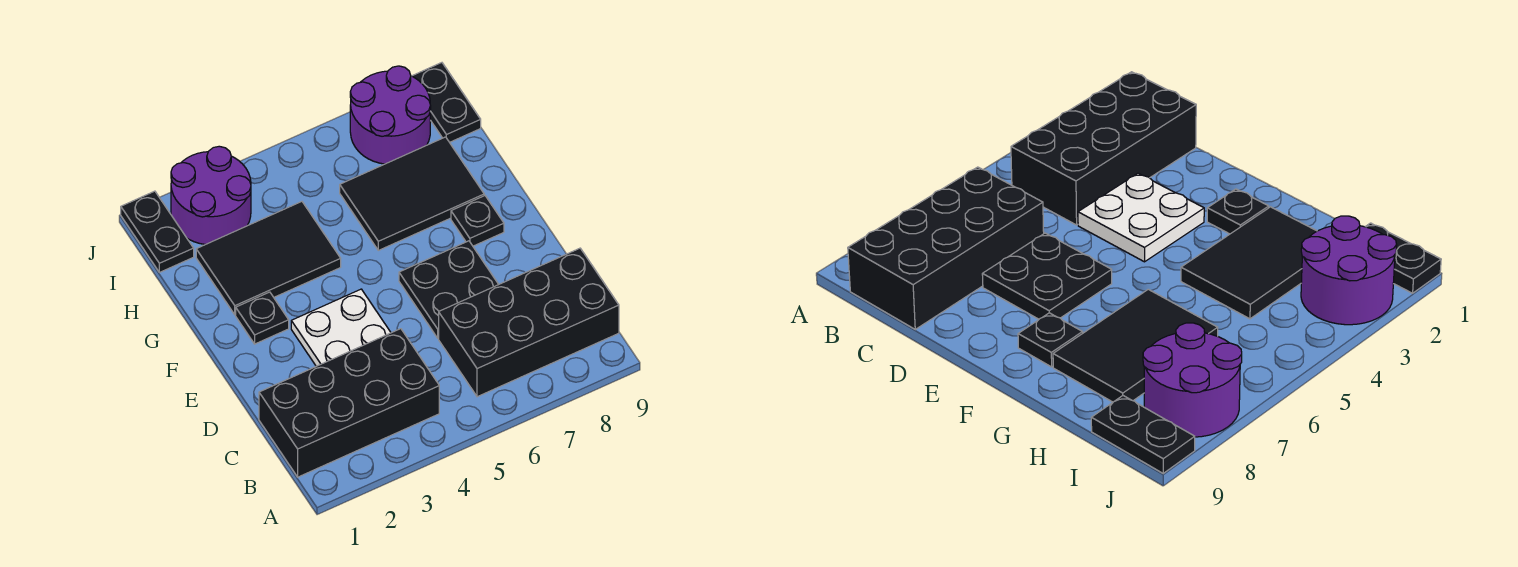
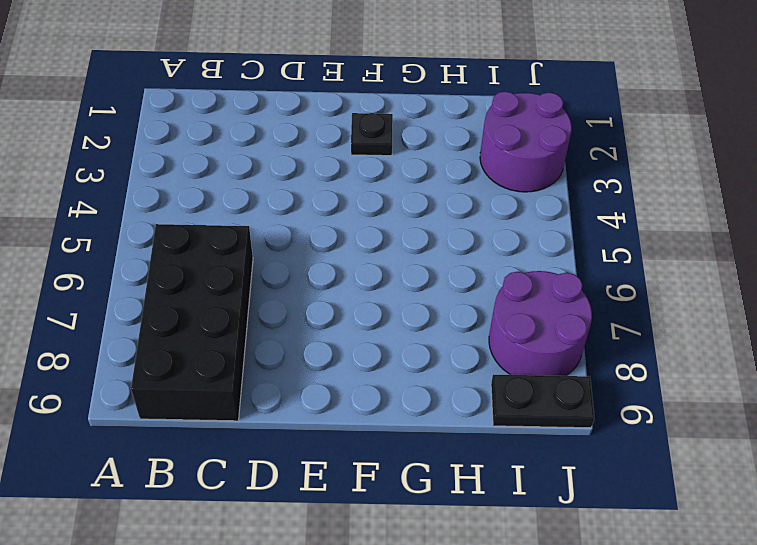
none -> black brick B1:C4 level 1
none -> white plate D3:E4 level 1
none -> black plate D6:E7 level 1

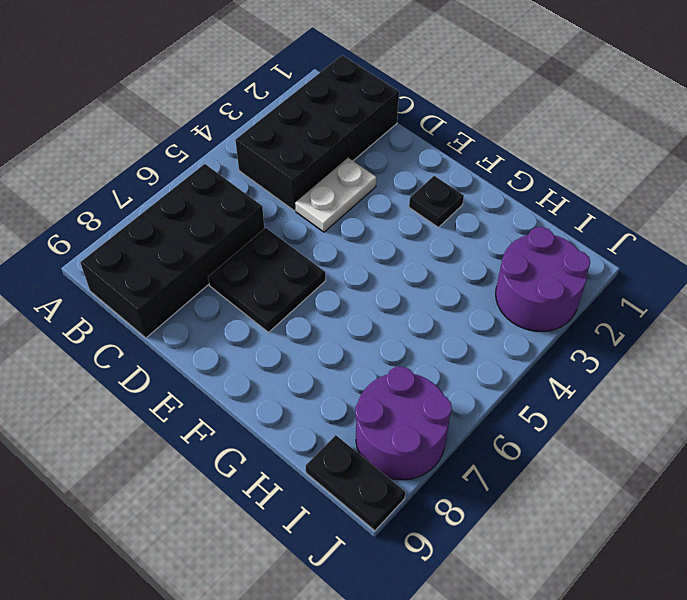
white plate D3:D4 level 1 -> white plate D3:E4 level 1
none -> black plate F8 level 1
none -> black tile G2:H4 level 1
none -> black tile G6:H8 level 1

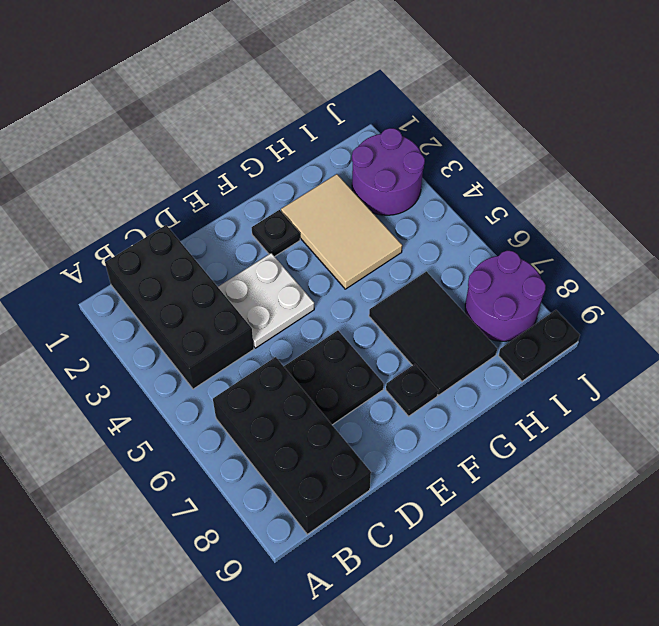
tan tile G2:H4 level 1 -> black tile G2:H4 level 1
none -> black plate I1:J1 level 1

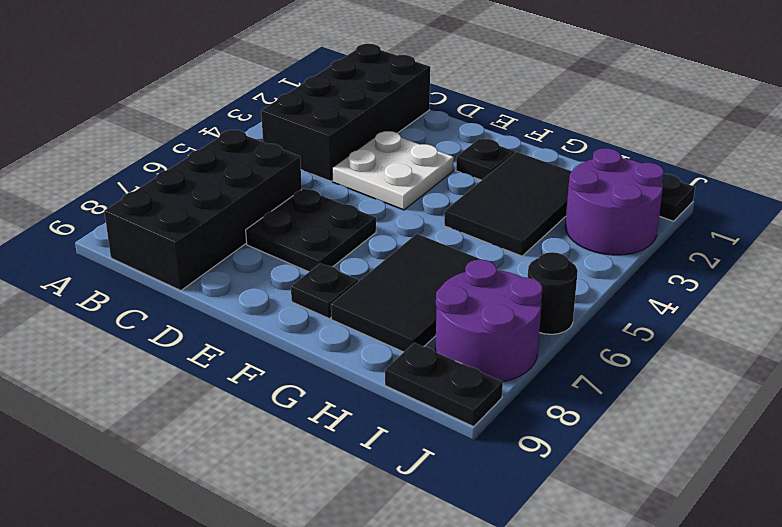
black round brick J6 level 1 -> none

